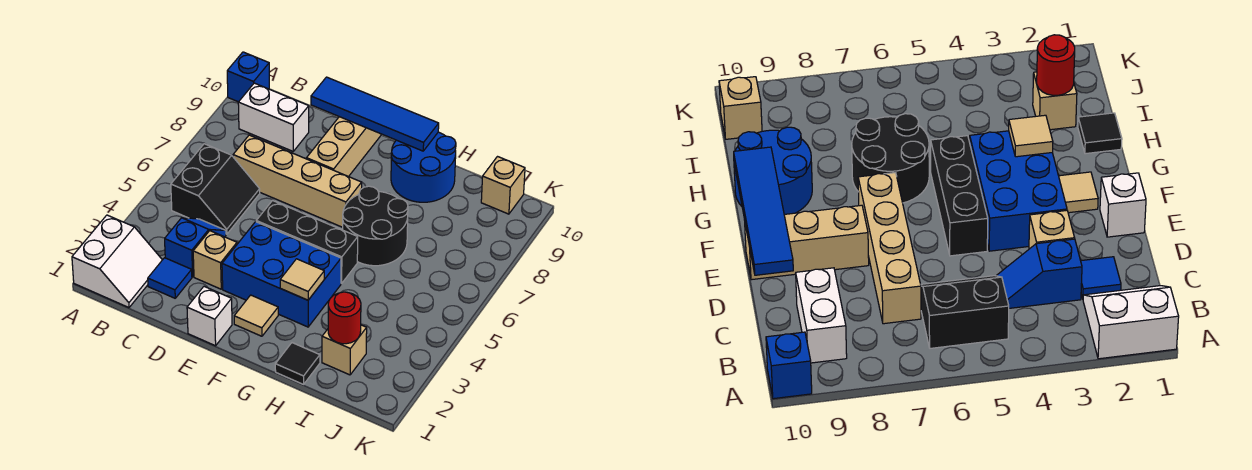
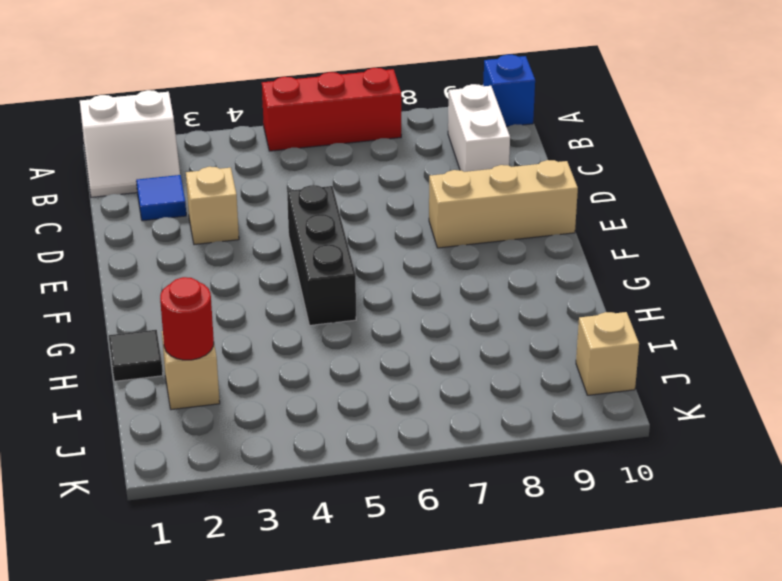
red brick A5:A7 level 1 -> none
none -> black slope B5:C6 level 1 top B
none -> blue slope C3:C4 level 1 top 3
none -> tan brick C7:F7 level 1

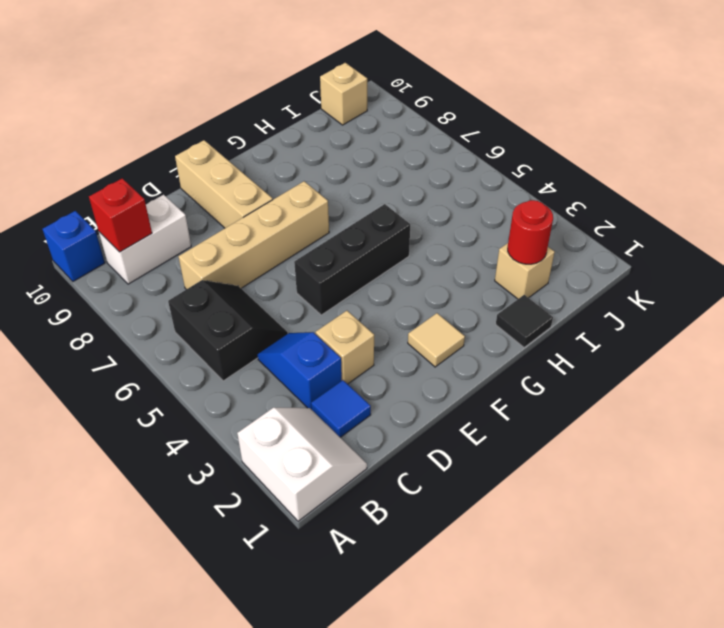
red brick B9 level 2 -> none
none -> white brick E1 level 1
none -> blue brick E3:G4 level 1
none -> black round brick G6:H7 level 1

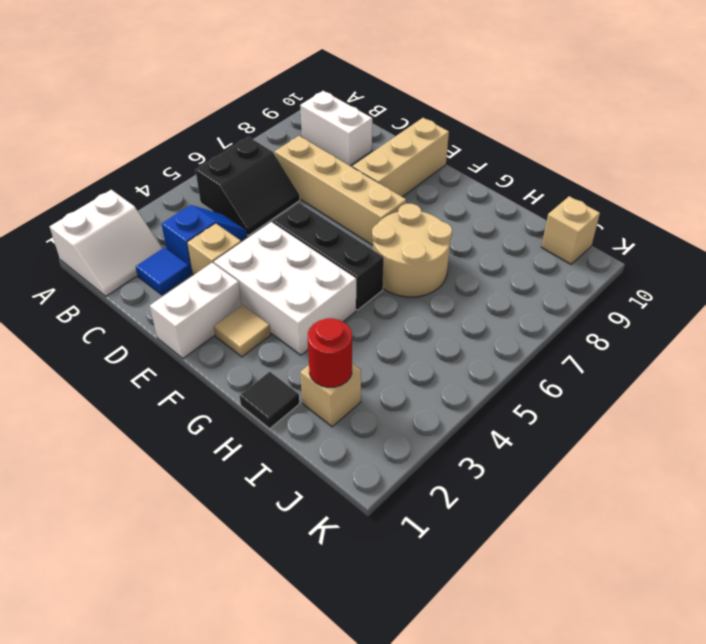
white brick E1:E2 level 1 -> white brick E1 level 1
white brick E3:G4 level 1 -> blue brick E3:G4 level 1
tan round brick G6:H7 level 1 -> black round brick G6:H7 level 1
none -> blue brick A10 level 1
none -> blue round brick G9:H10 level 1
none -> blue tile D10:G10 level 2

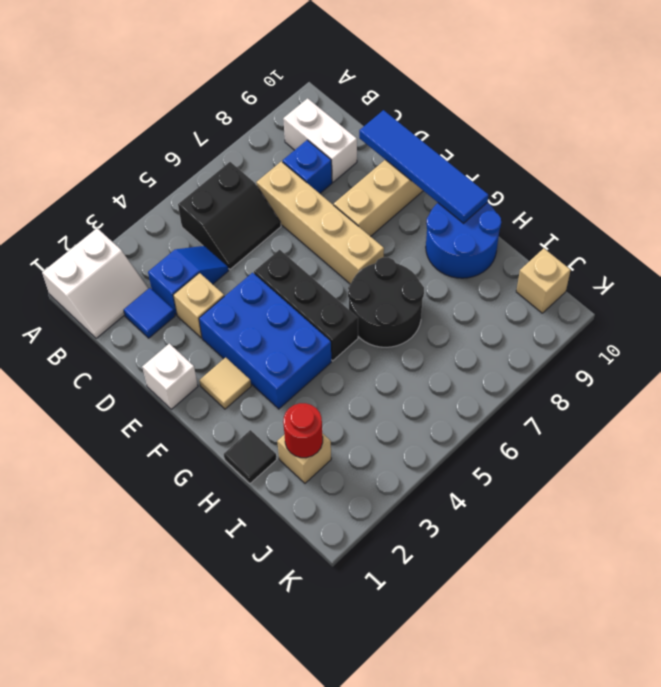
blue brick C8 level 1 -> blue brick A10 level 1
none -> tan tile G3 level 2

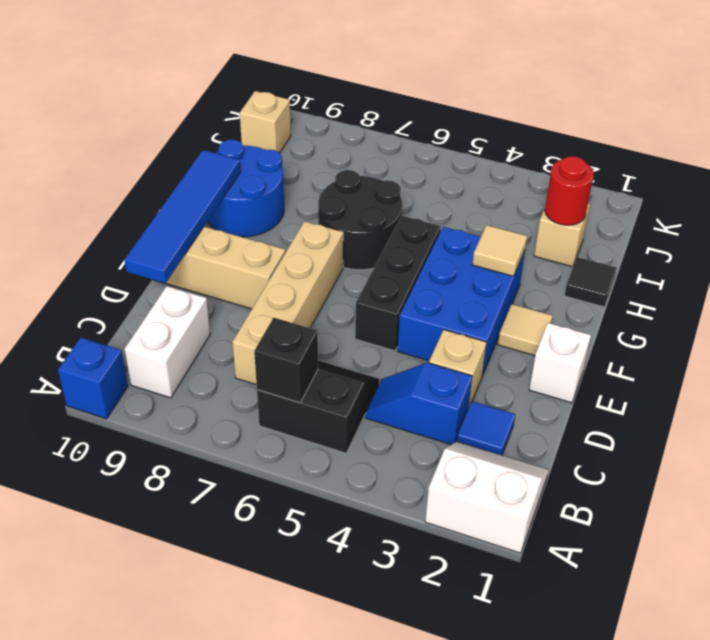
black brick B6 level 2 -> none

